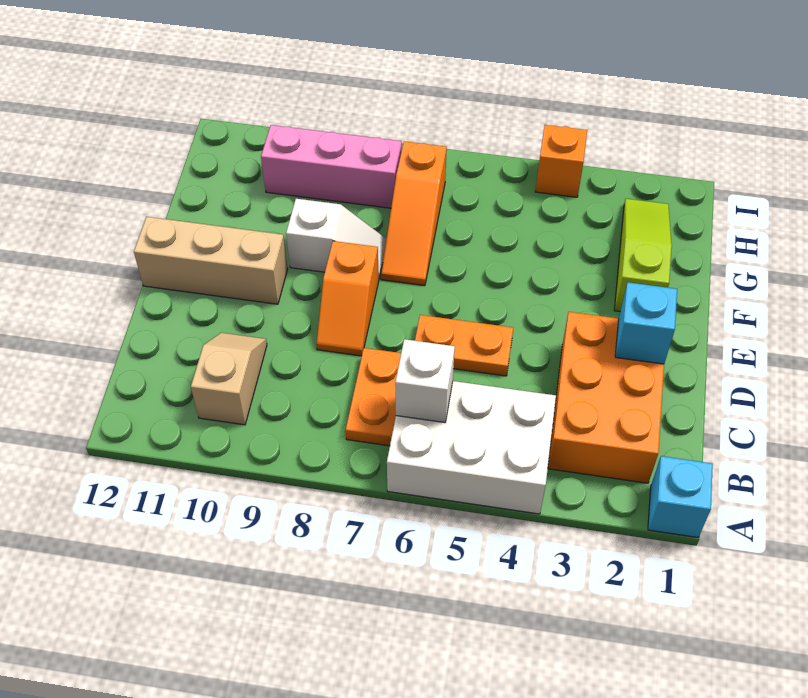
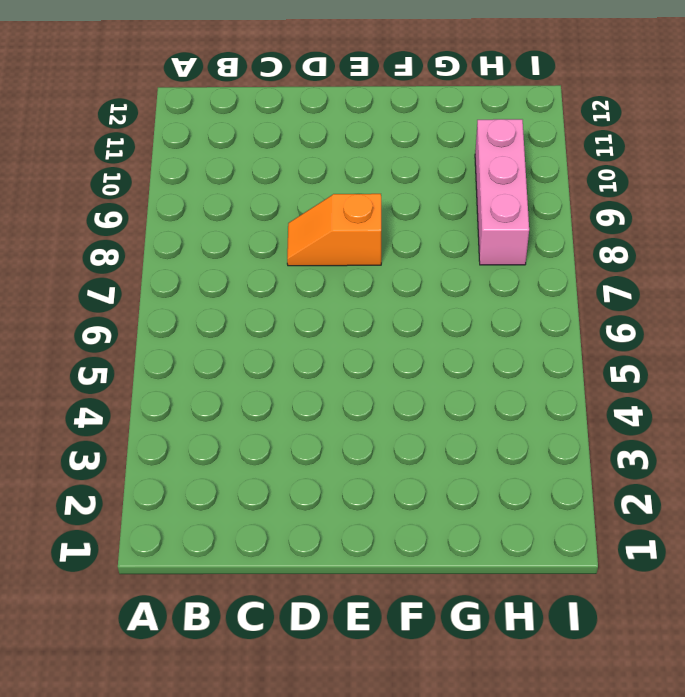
none -> cyan brick A1 level 1
none -> white brick A4:B6 level 1
none -> orange brick B2:D3 level 1

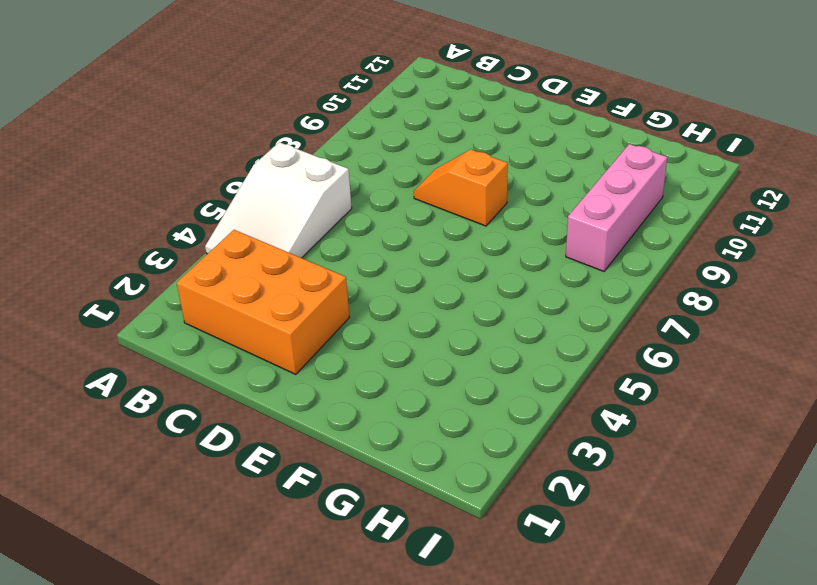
white slope A4:B6 level 1 top 6 -> white brick A4:B6 level 1
none -> cyan brick A1 level 1
none -> orange plate B7:C7 level 1
none -> tan slope B10:C10 level 1 top B

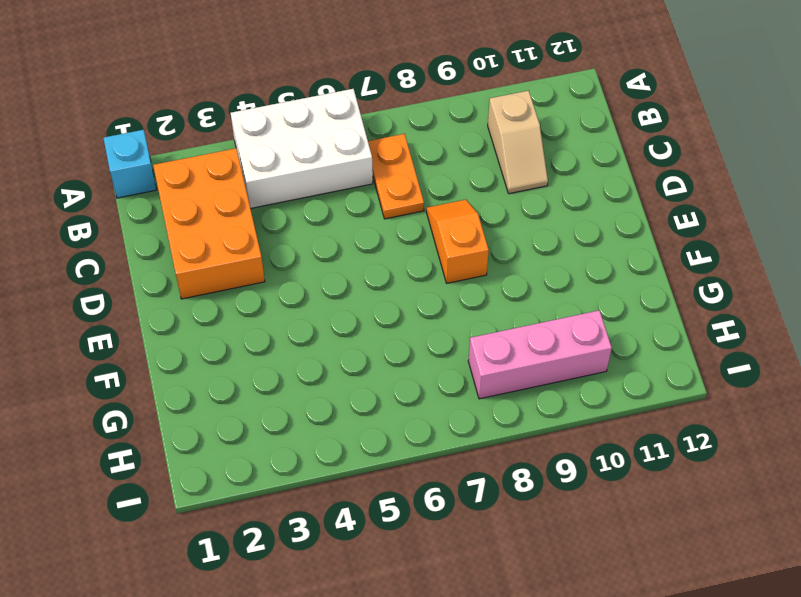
none -> orange plate D5:D6 level 1
none -> tan brick E10:E12 level 1
none -> lime slope F2:H2 level 1 top F

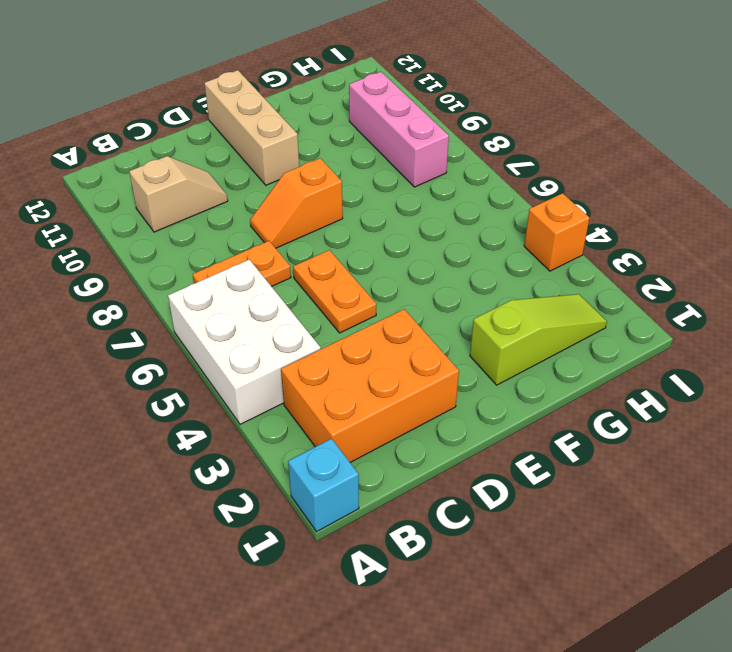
none -> orange slope F7:H7 level 1 top H
none -> white slope F8:F9 level 1 top 9
none -> white brick B6 level 2

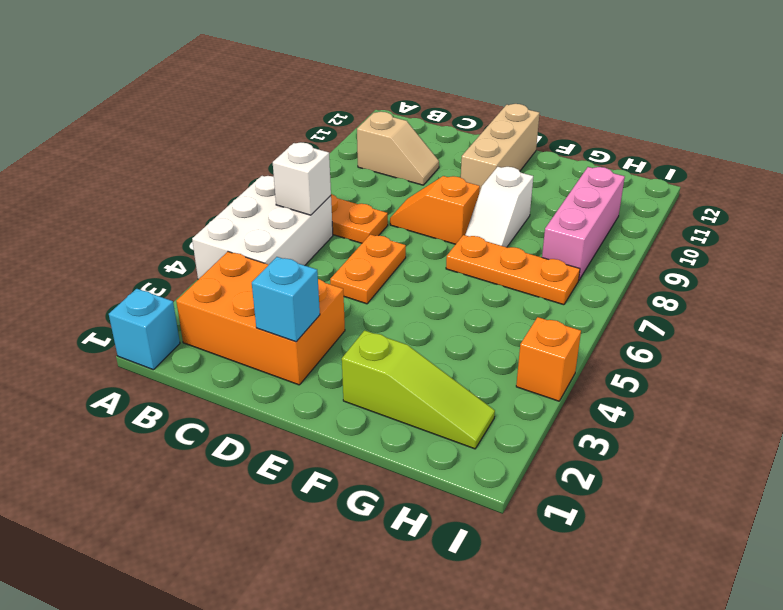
orange plate F7:H7 level 1 -> orange slope F7:H7 level 1 top H

